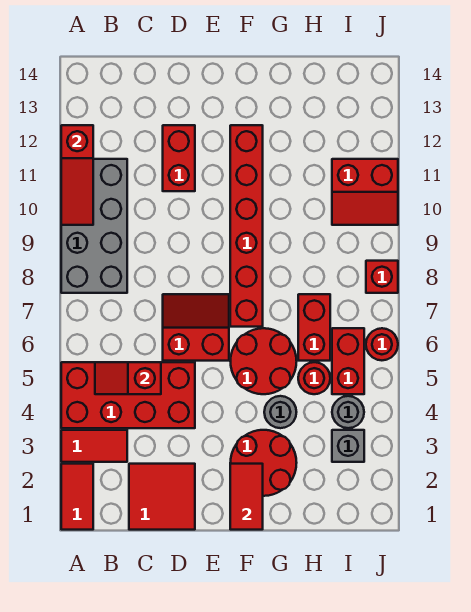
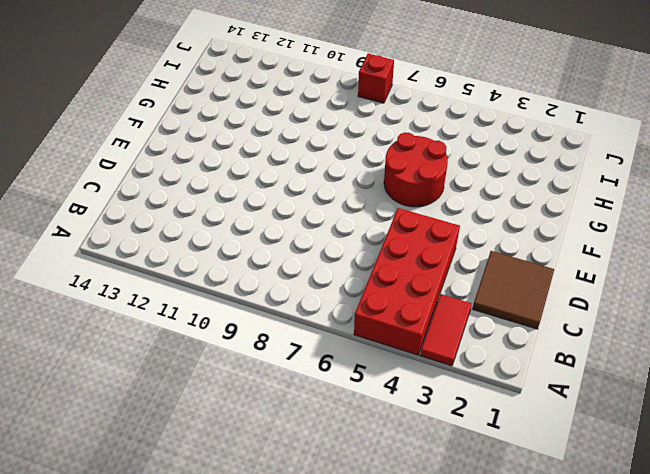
brown tile C1:D2 level 1 -> red tile C1:D2 level 1
none -> red tile A1:A2 level 1
none -> grey brick A8:B11 level 1
none -> red slope D6:E7 level 1 top 6

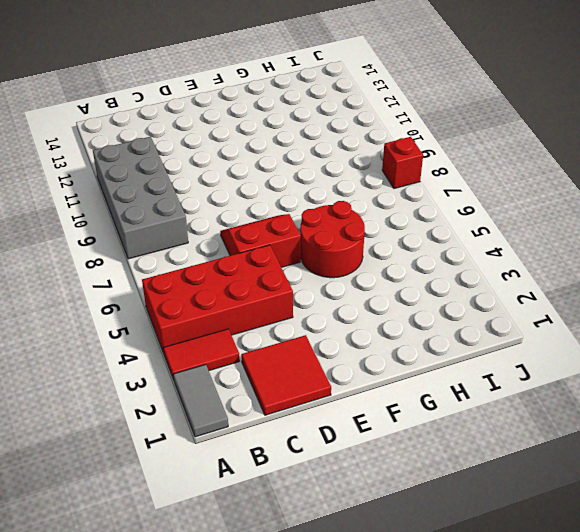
grey tile A1:A2 level 1 -> red tile A1:A2 level 1
none -> red brick D11:D12 level 1
none -> red round brick F2:G3 level 1
none -> red brick F7:F12 level 1

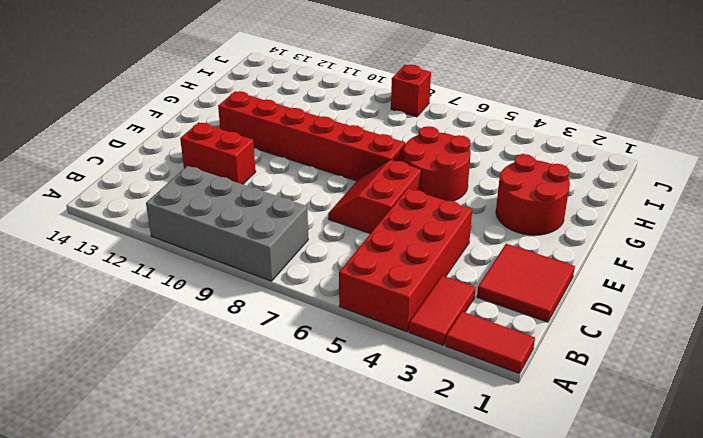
none -> grey round brick G4 level 1
none -> red round brick H5 level 1
none -> red brick H6:H7 level 1

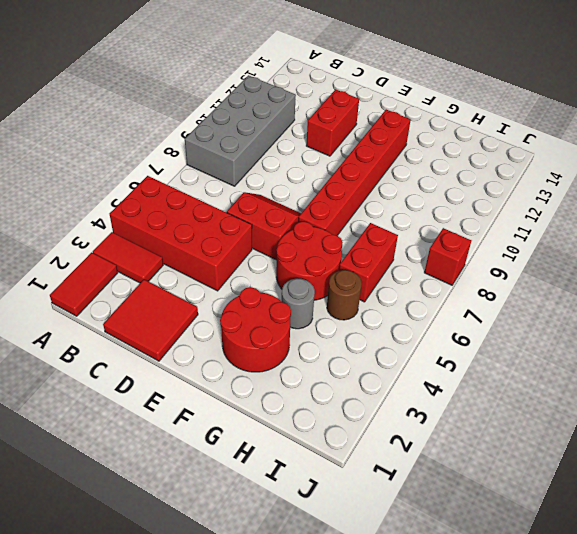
brown round brick H5 level 1 -> red round brick H5 level 1
none -> grey brick I3 level 1
none -> grey round brick I4 level 1
none -> red brick I5:I6 level 1

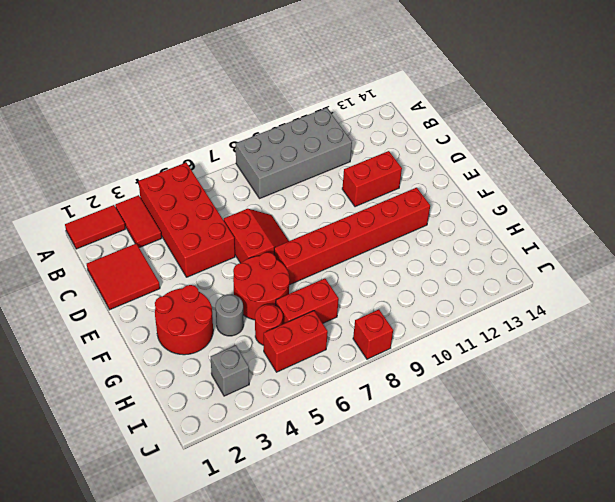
none -> grey round brick I4 level 1
none -> red slope I10:J11 level 1 top 11
none -> red round brick J6 level 1

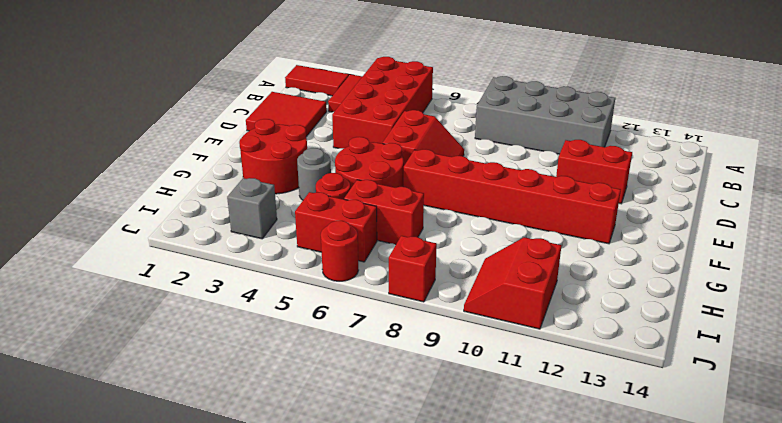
none -> grey round brick I4 level 1
none -> red slope A10:A12 level 2 top 12
none -> red slope B5:C5 level 2 top C

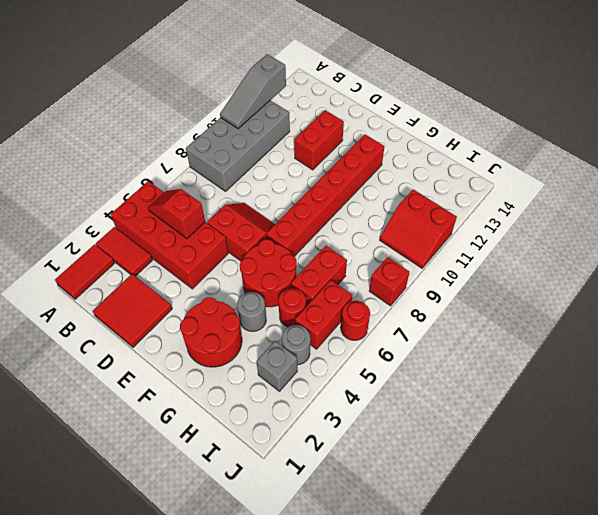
grey slope A10:A12 level 2 top 12 -> red slope A10:A12 level 2 top 12
none -> red tile F1:F2 level 2

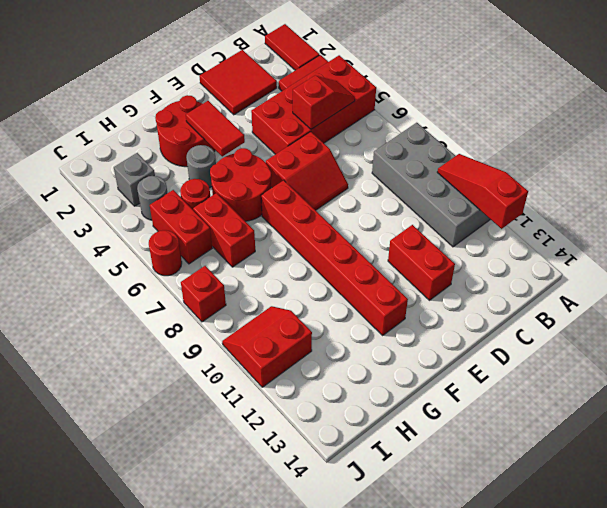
red tile F3:F4 level 2 -> red tile F1:F2 level 2

